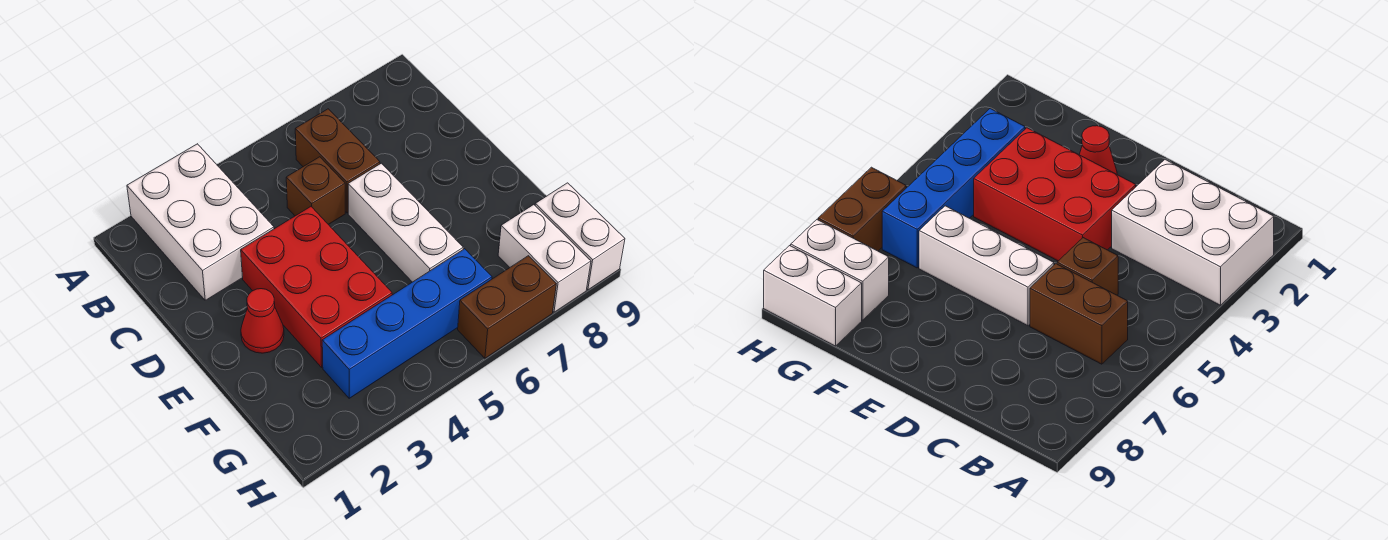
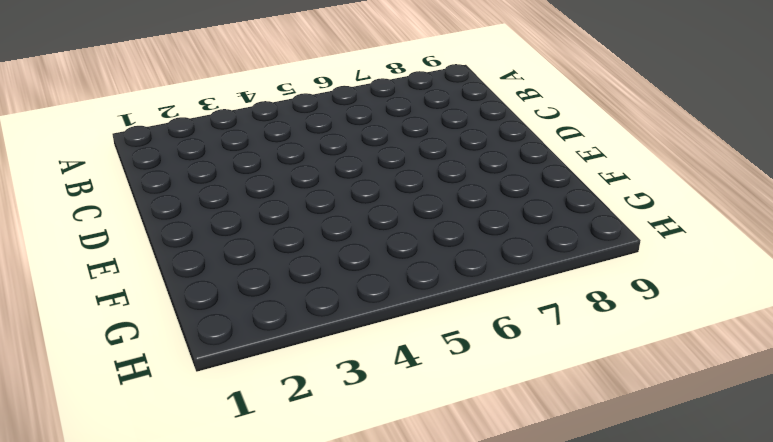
none -> white brick A2:C3 level 1
none -> brown brick B6:C6 level 1

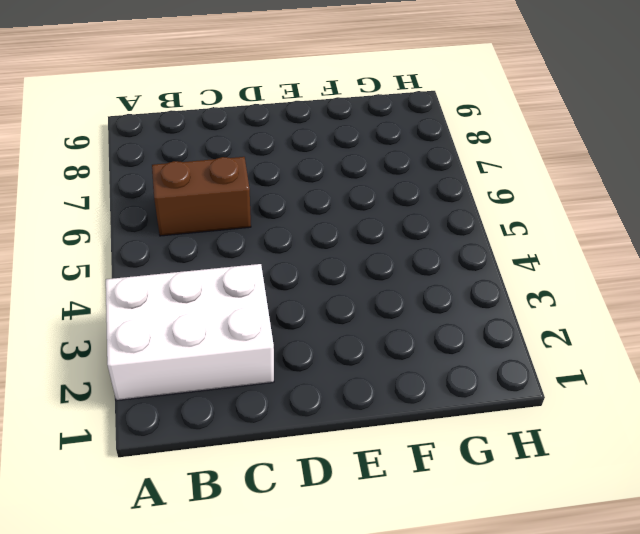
none -> brown brick C5 level 1
none -> red brick D3:F4 level 1

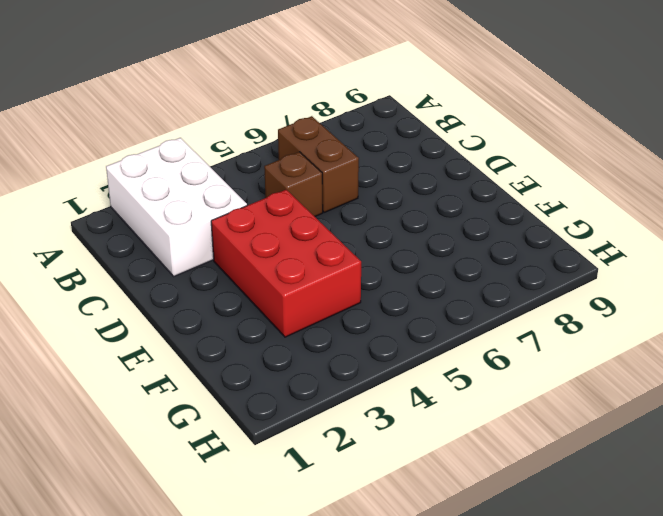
none -> white brick D6:F6 level 1
none -> red cone E2 level 1

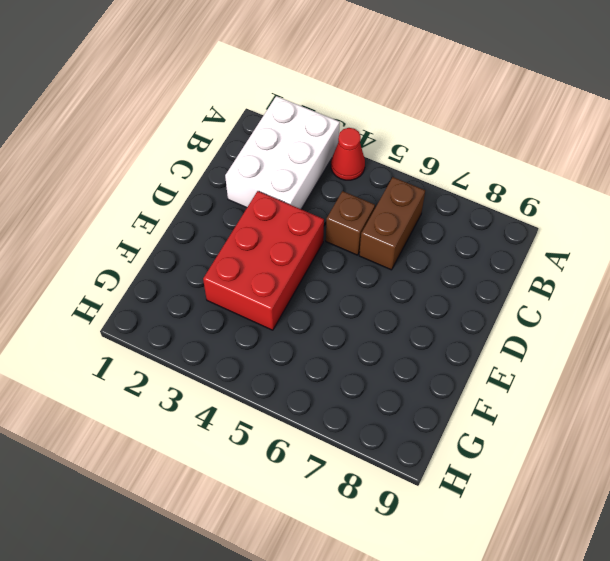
red cone A4 level 1 -> red cone E2 level 1
none -> white brick D6:F6 level 1
none -> blue brick G3:G6 level 1

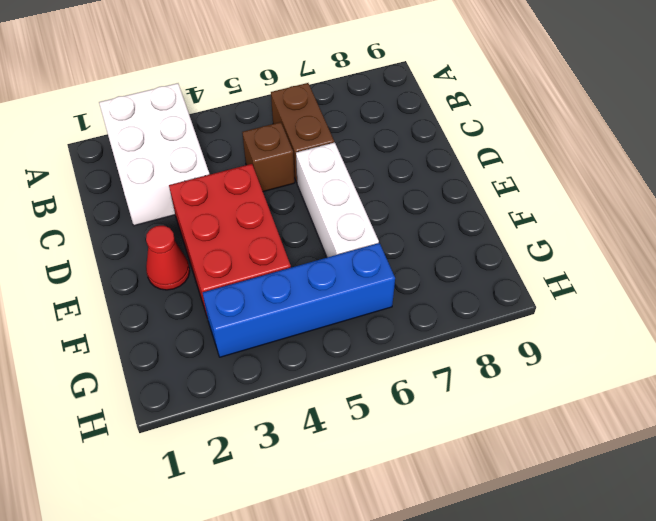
none -> white brick G8:H8 level 1
none -> white brick G9:H9 level 1

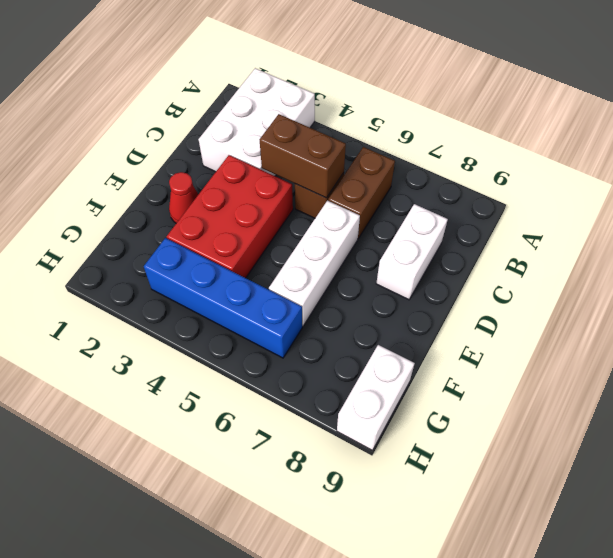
brown brick C4:C5 level 2 -> brown brick H6:H7 level 1
white brick C8:D8 level 1 -> white brick G8:H8 level 1

